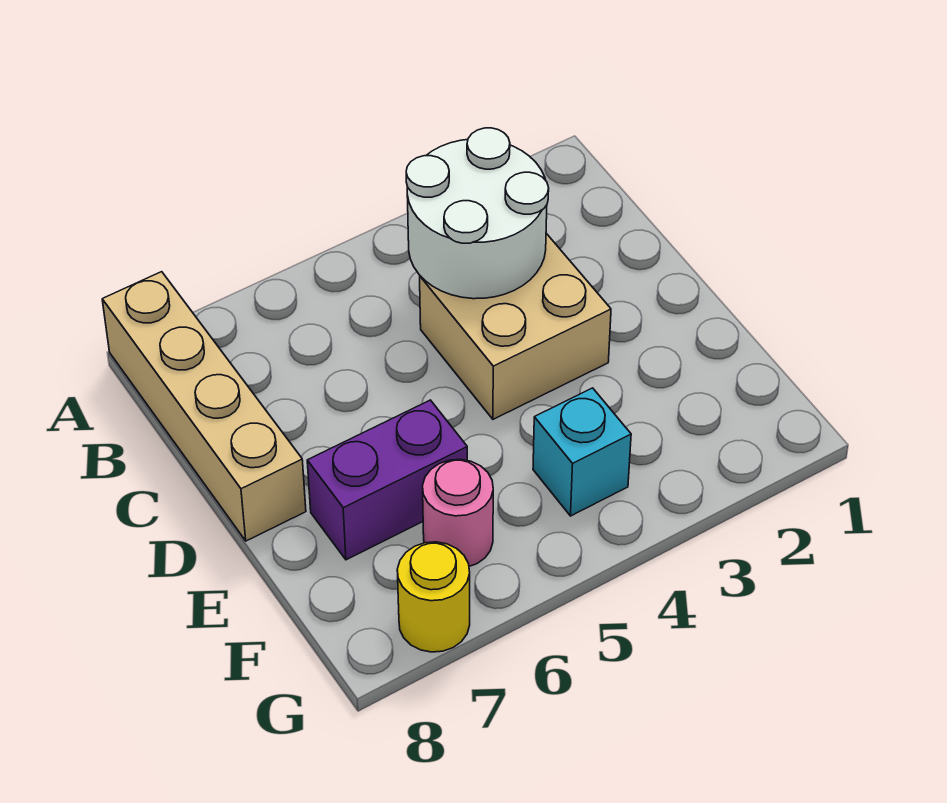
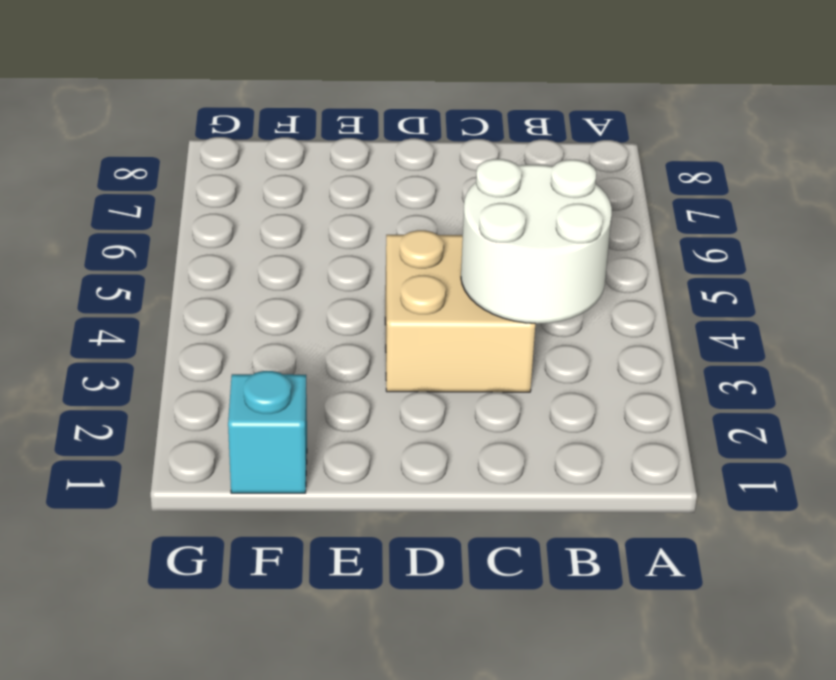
cyan brick F1 level 1 -> cyan brick F4 level 1
none -> tan brick A8:D8 level 1
none -> purple brick E6:E7 level 1

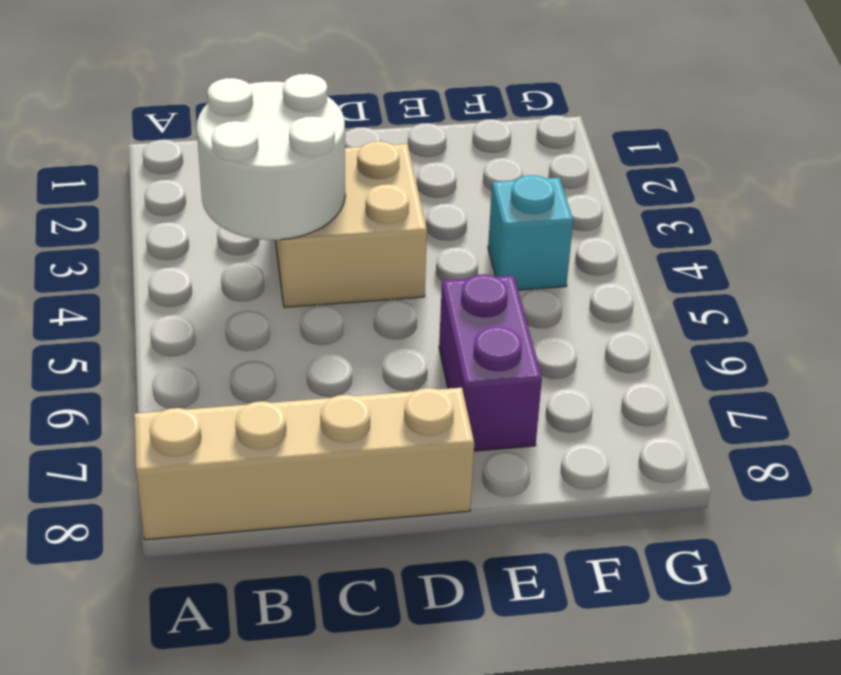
none -> pink round brick F6 level 1
none -> yellow round brick G7 level 1

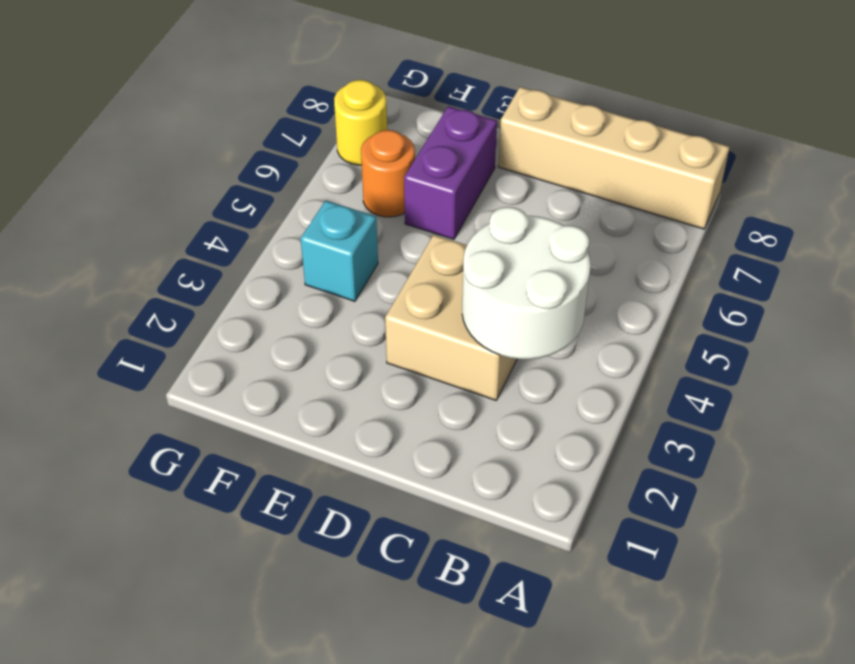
orange round brick F6 level 1 -> pink round brick F6 level 1

